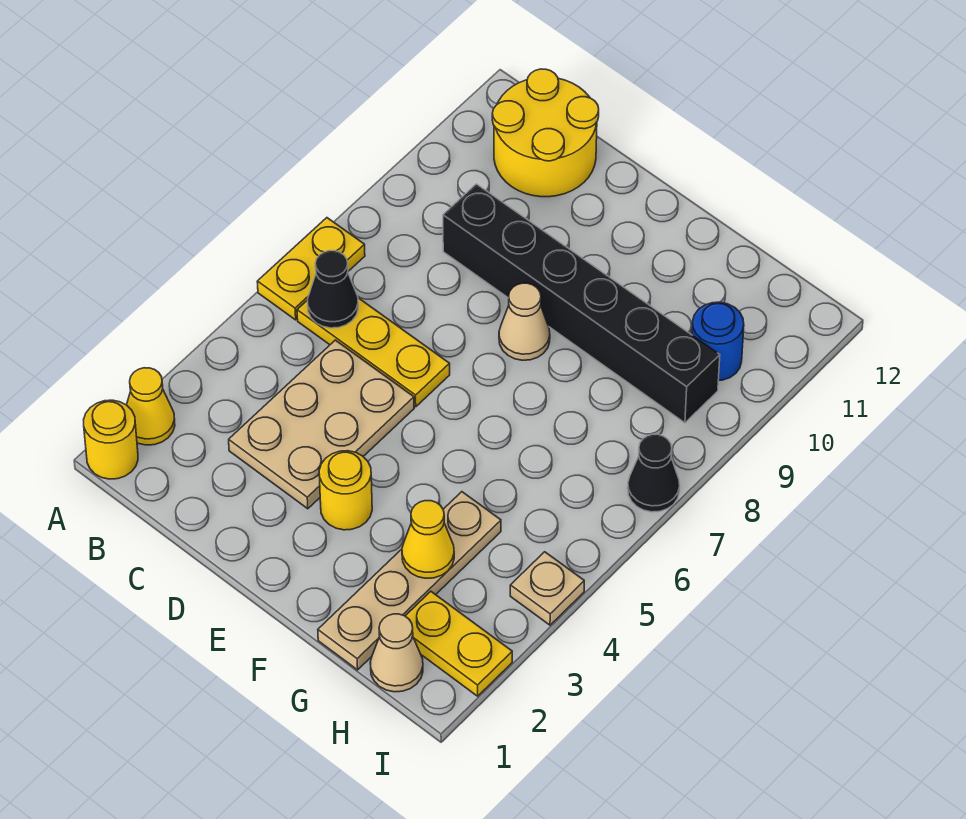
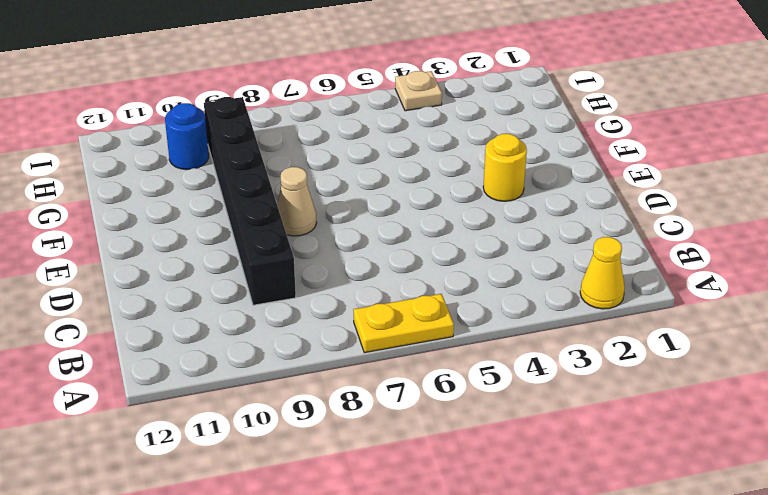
none -> yellow round brick A1 level 1
none -> yellow plate B6:D6 level 1
none -> yellow round brick B11:C12 level 1

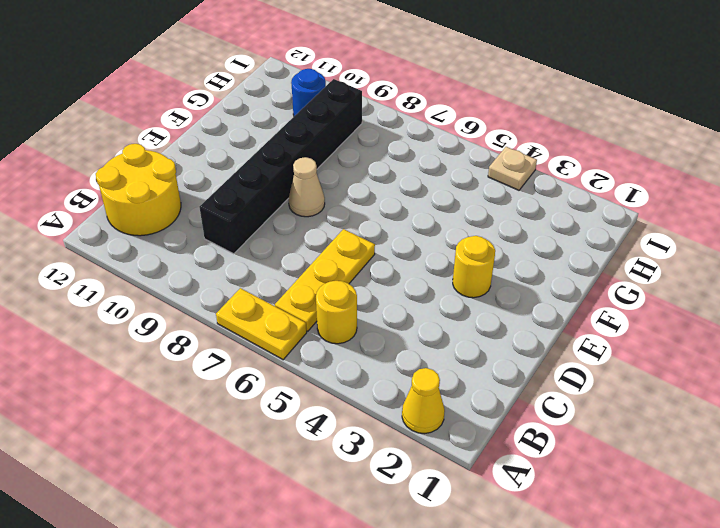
yellow round brick B5 level 1 -> yellow round brick A1 level 1
none -> tan plate C3:D5 level 1
none -> tan plate G1:G4 level 1
none -> tan cone H1 level 1

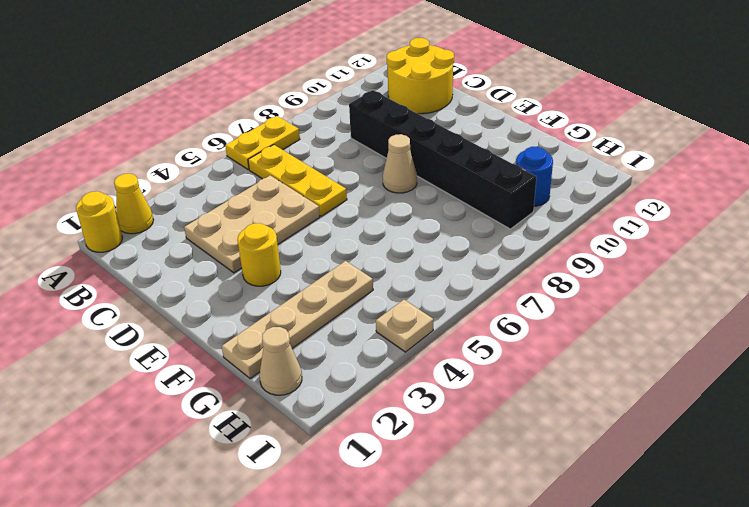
none -> yellow plate H2:I2 level 1
none -> black cone I7 level 1
none -> black cone B6 level 2

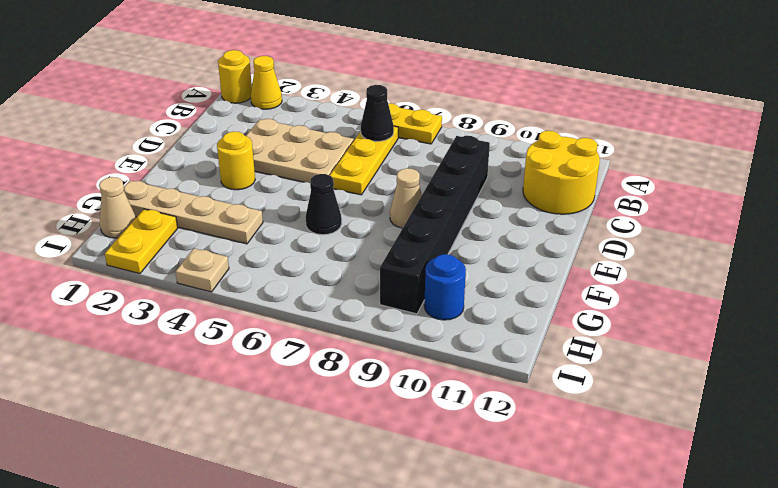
black cone F6 level 1 -> black cone I7 level 1
none -> yellow cone G3 level 2

